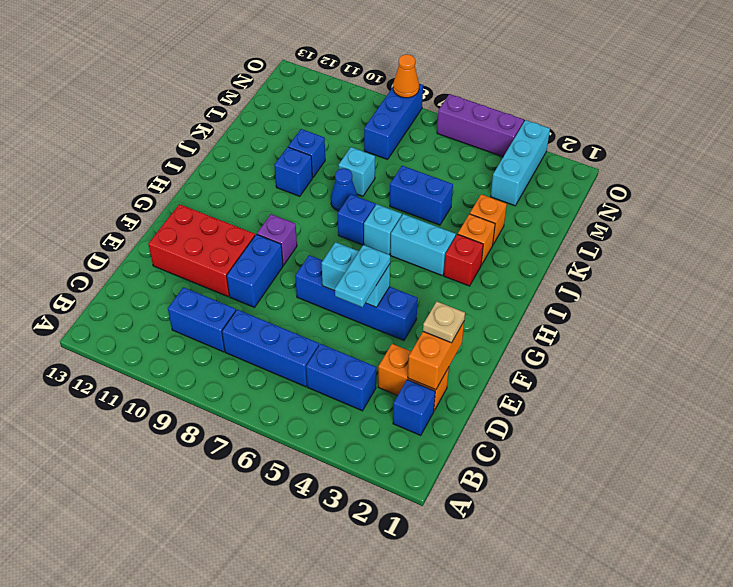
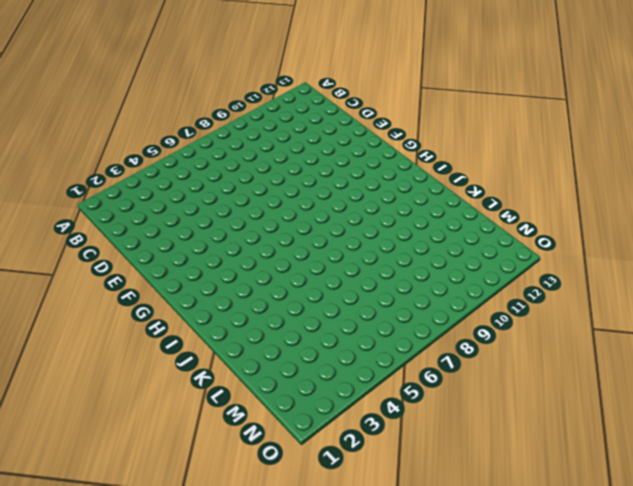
none -> blue brick C2 level 1
none -> blue brick C4:C5 level 1
none -> blue brick C6:C8 level 1

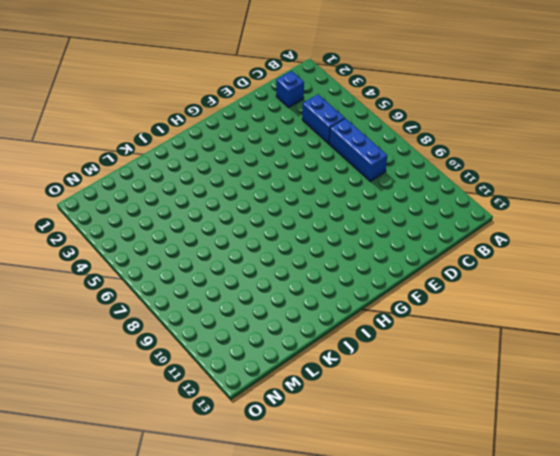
none -> blue brick C9:C10 level 1
none -> orange brick D2:D3 level 1
none -> blue brick E9:F9 level 1

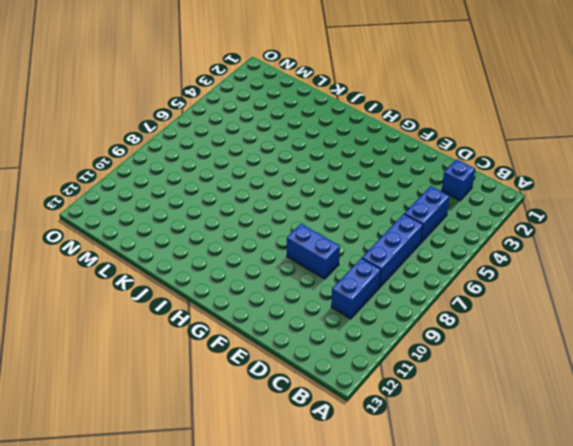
none -> orange brick D2:D3 level 1
none -> red brick E10:F12 level 1
none -> blue brick F4:F7 level 1

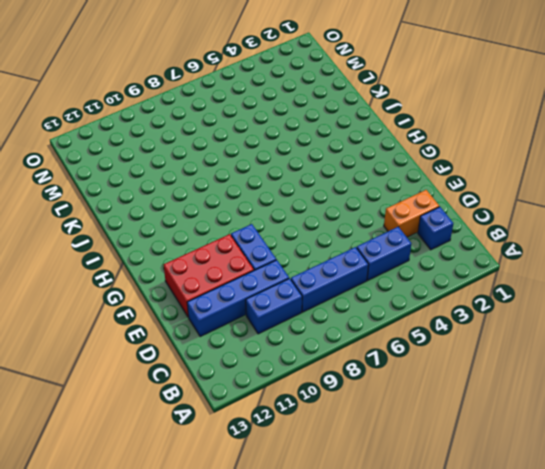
blue brick D9:D12 level 1 -> blue brick F4:F7 level 1
none -> purple brick G9 level 1
none -> red brick I3 level 1
none -> cyan brick I4:I5 level 1

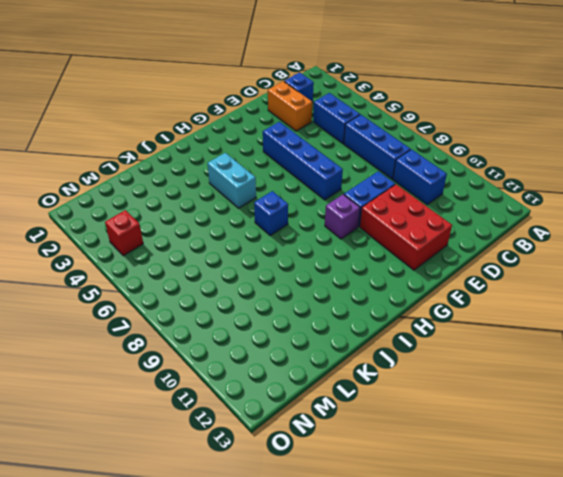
red brick N4 level 1 -> red brick I3 level 1
none -> cyan brick I6 level 1
none -> orange brick J3 level 1
none -> blue cone J8 level 1

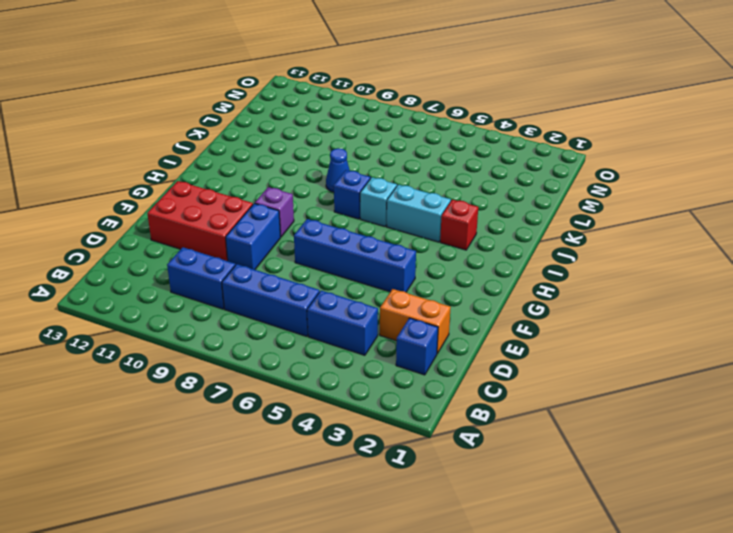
none -> orange brick J3 level 1
none -> blue brick J10 level 1
none -> orange brick K3 level 1

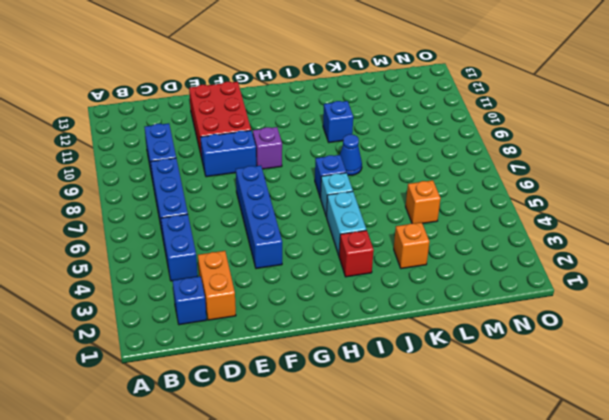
orange brick L5 level 1 -> orange brick J3 level 1
none -> blue brick K5:K6 level 1
none -> cyan brick K8 level 1
none -> blue brick K10 level 1

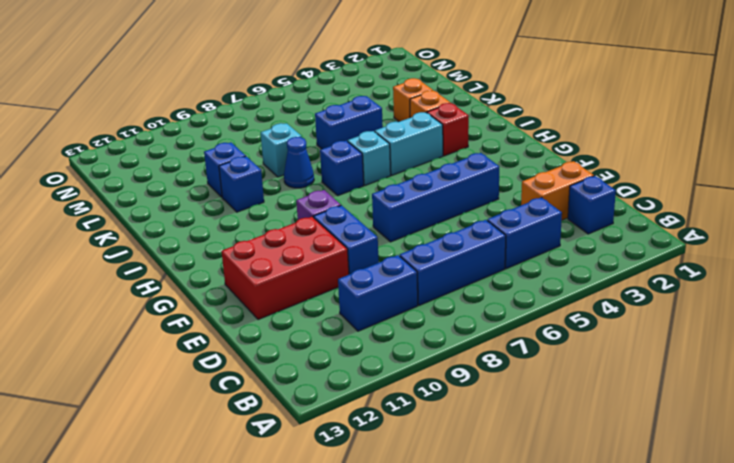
none -> cyan brick M3:O3 level 1
none -> blue brick M8:O8 level 1
none -> purple brick O4:O6 level 1

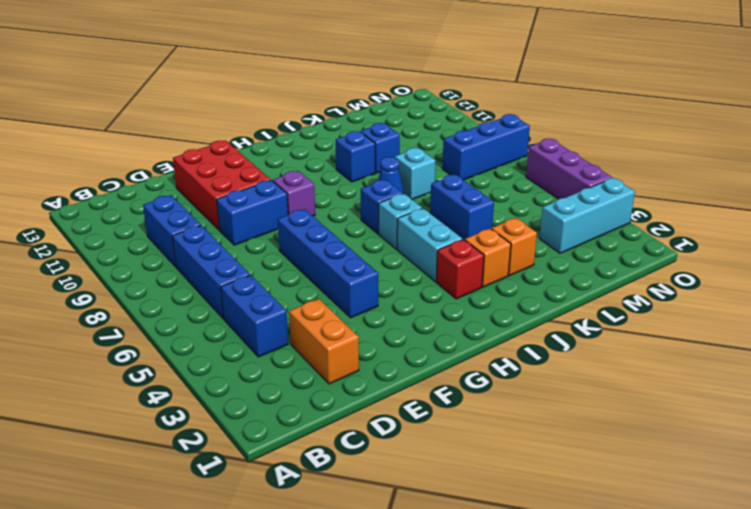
none -> blue brick C2 level 1
none -> orange brick D2:E2 level 2
none -> cyan brick F5:F6 level 2

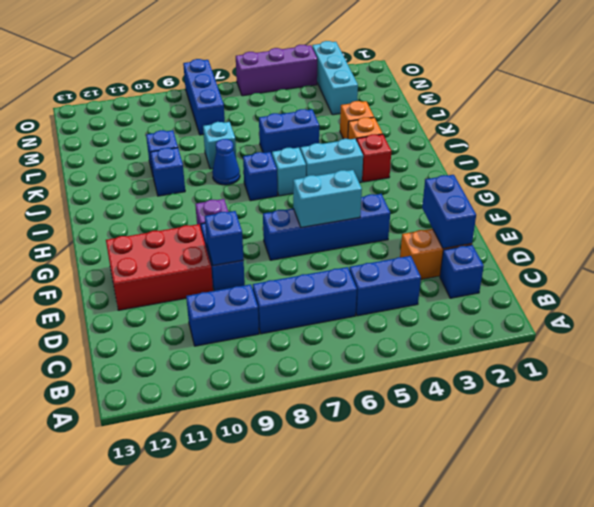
blue brick D2:E2 level 2 -> orange brick D2:E2 level 2
blue brick E9 level 2 -> none
none -> orange cone O8 level 2
none -> tan plate E2 level 3
none -> cyan plate E5:F5 level 3

